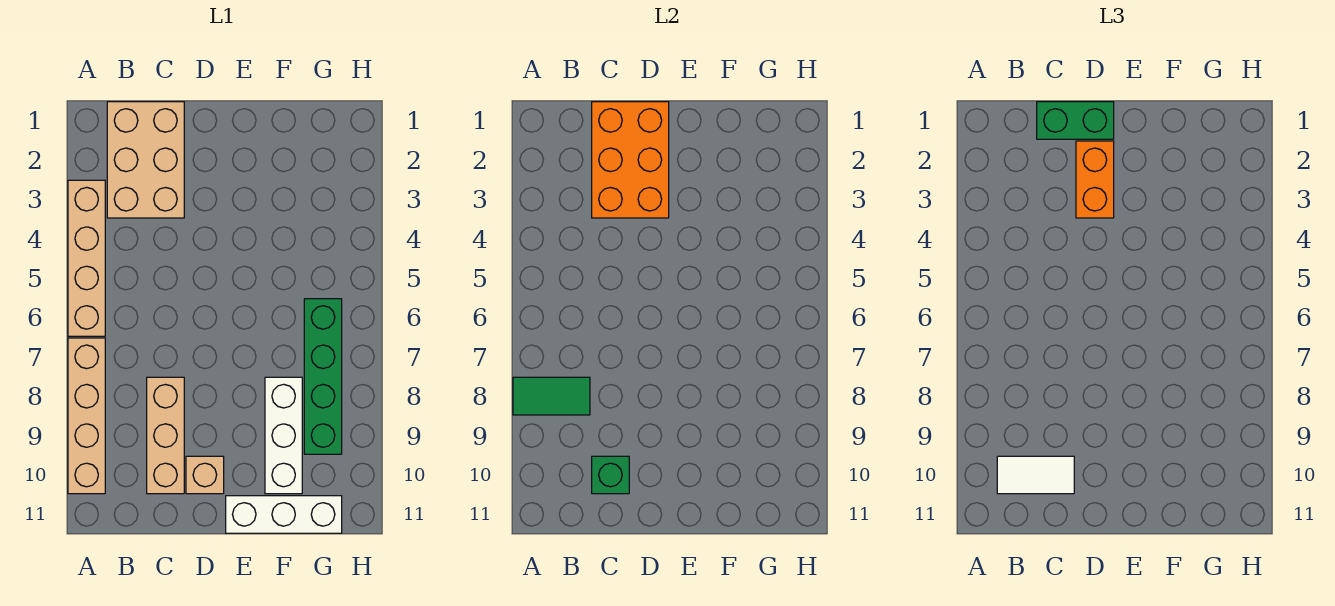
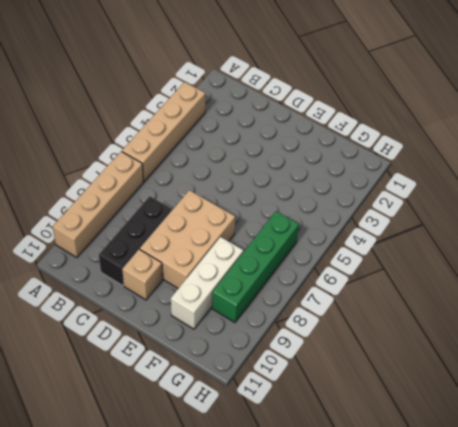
black brick C8:C10 level 1 -> tan brick C8:C10 level 1
tan brick D7:E9 level 1 -> tan brick B1:C3 level 1
none -> white brick E11:G11 level 1
none -> green tile A8:B8 level 2
none -> orange brick C1:D3 level 2

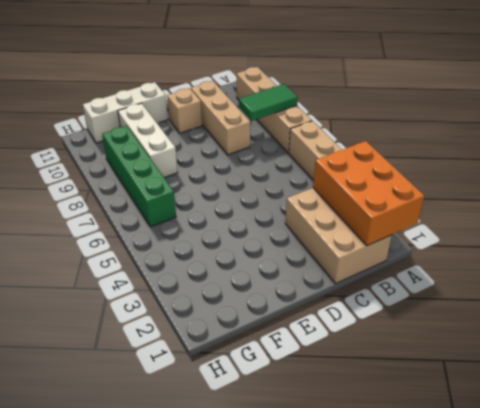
orange brick A1:B3 level 2 -> orange brick C1:D3 level 2
none -> green brick C10 level 2
none -> white tile B10:C10 level 3
none -> green brick C1:D1 level 3

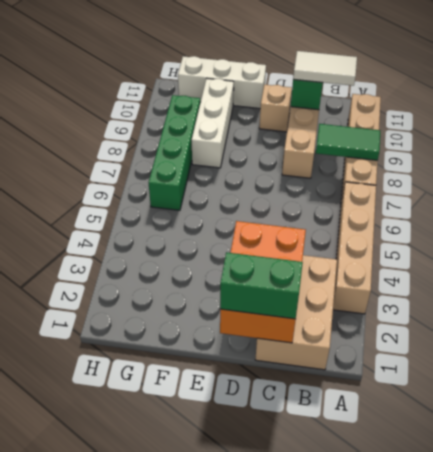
none -> orange brick D2:D3 level 3

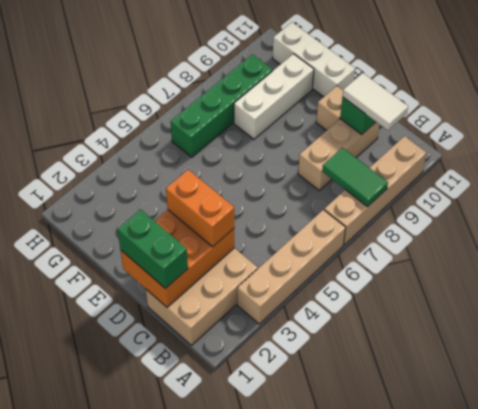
orange brick C3:D3 level 3 -> orange brick D2:D3 level 3

